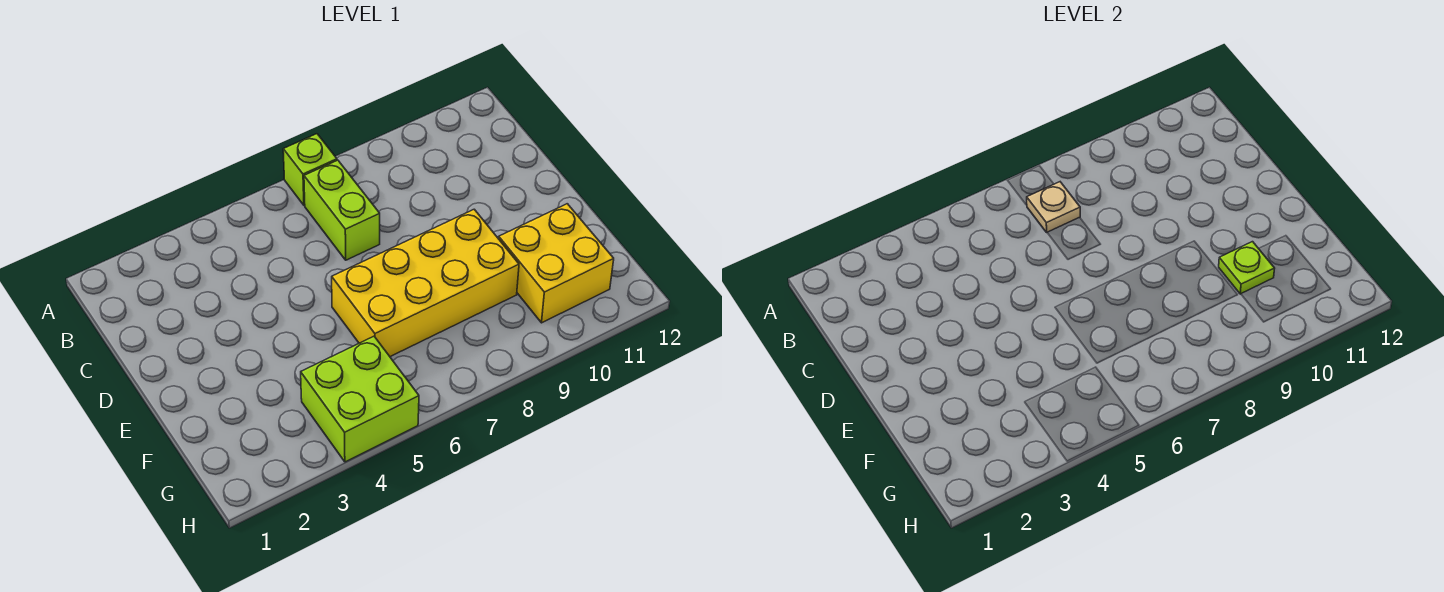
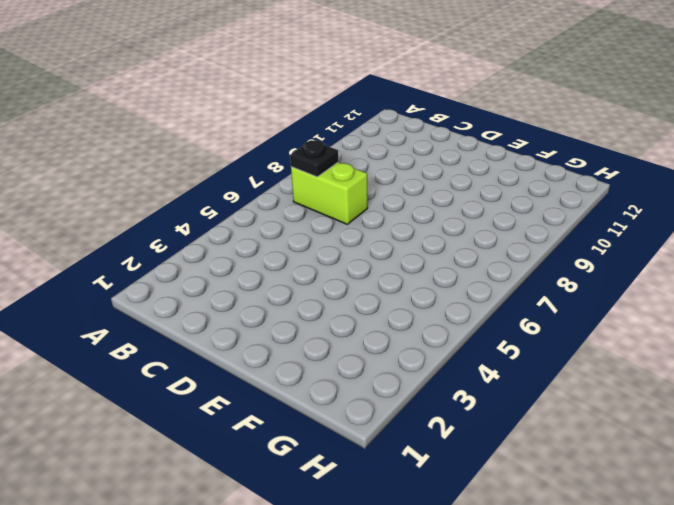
black plate B7 level 2 -> tan plate B7 level 2
none -> lime brick A7 level 1
none -> yellow brick E6:F9 level 1

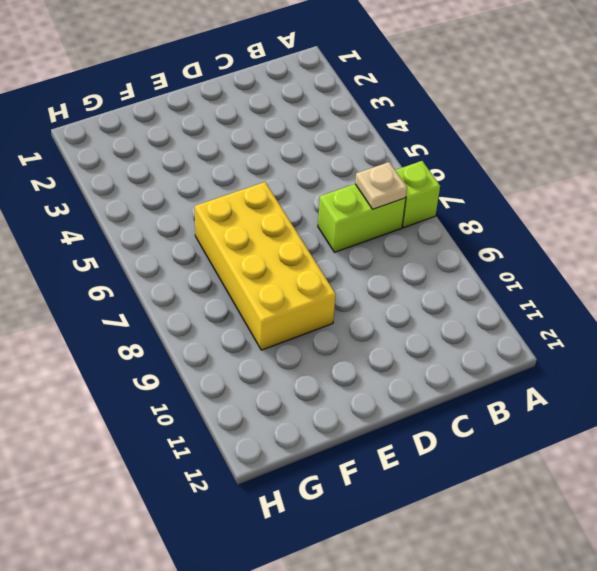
none -> yellow brick F10:G11 level 1
none -> lime brick G4:H5 level 1

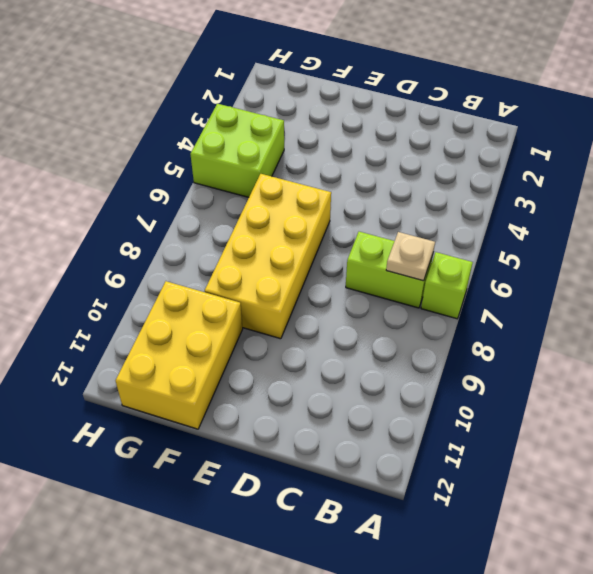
yellow brick F10:G12 level 1 -> yellow brick F10:G11 level 1
none -> lime plate F10 level 2

